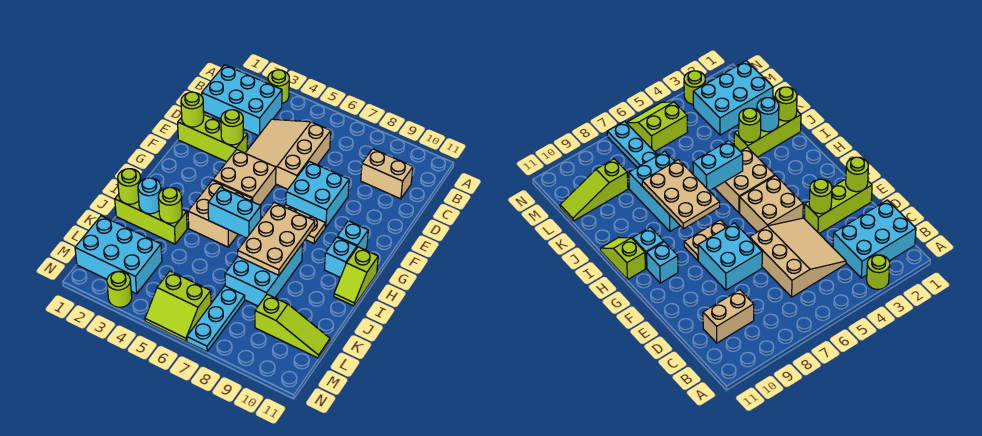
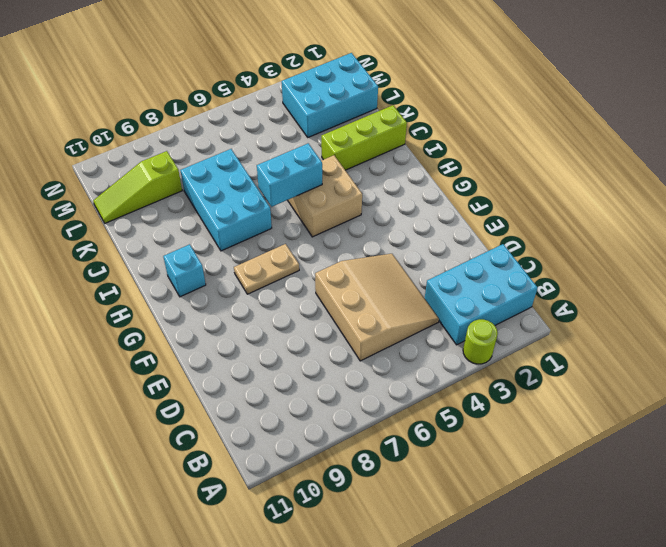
none -> tan brick C9:C10 level 1
none -> lime brick E1:E3 level 1
none -> cyan brick E7:F8 level 1

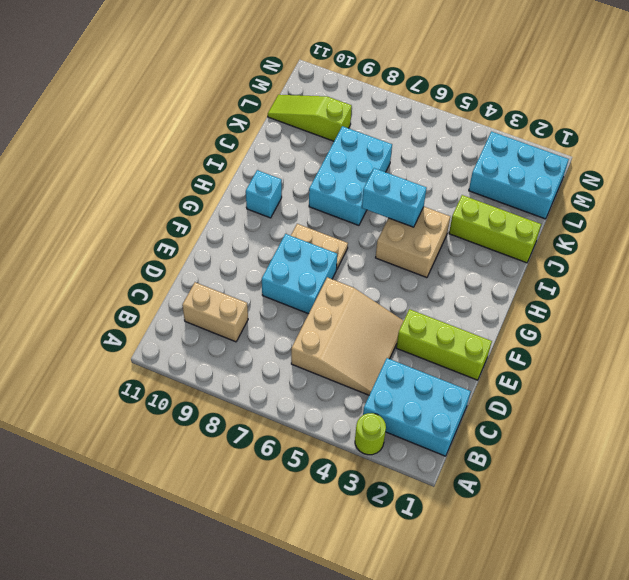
none -> tan brick F4:G5 level 1
none -> cyan brick G10 level 1
none -> lime slope H11:I11 level 1 top H

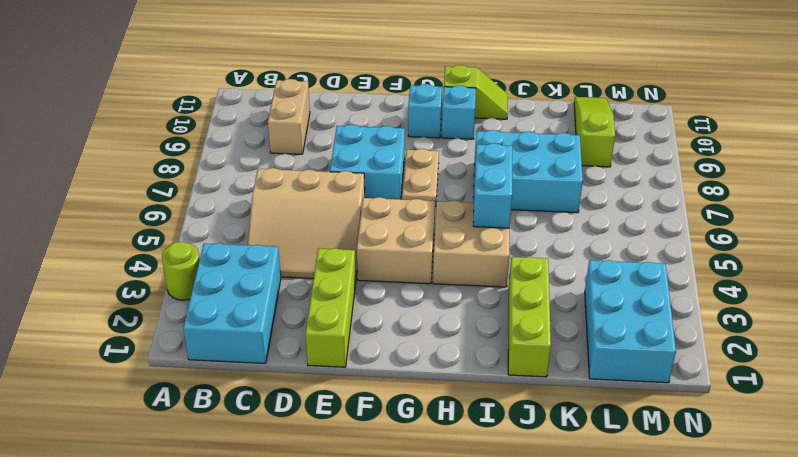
none -> cyan plate L7:N7 level 1
none -> lime slope M5:N6 level 1 top M
none -> lime round brick N3 level 1

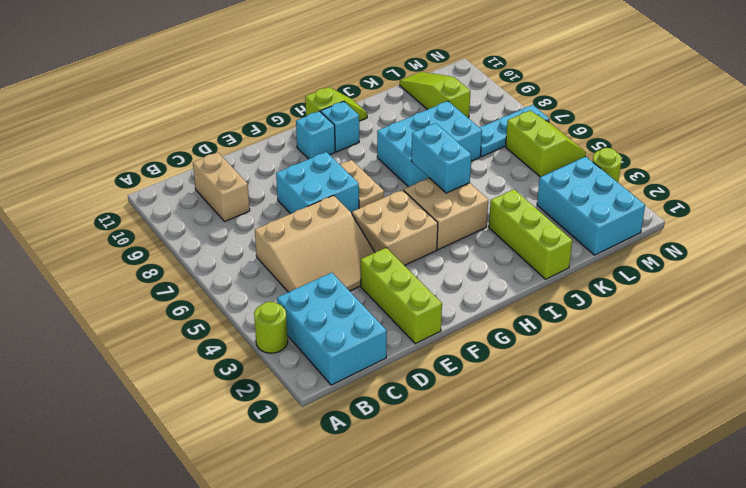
none -> lime round brick E1 level 2
none -> lime round brick E3 level 2
none -> tan plate H7:J8 level 2

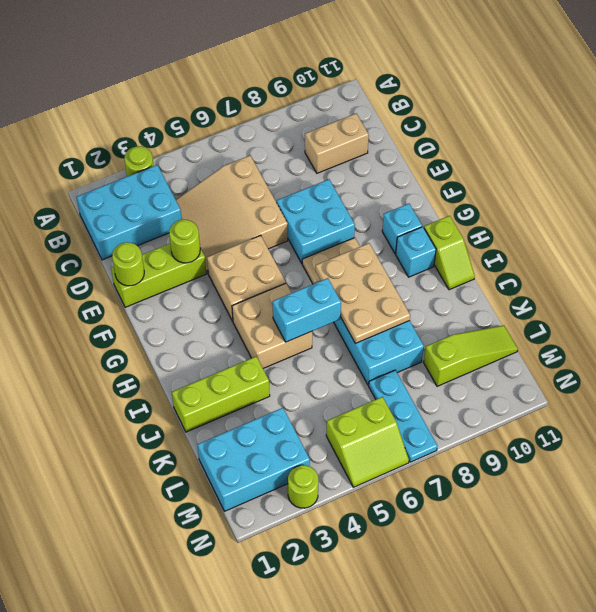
none -> lime round brick J1 level 2
none -> cyan round brick J2 level 2
none -> lime round brick J3 level 2

